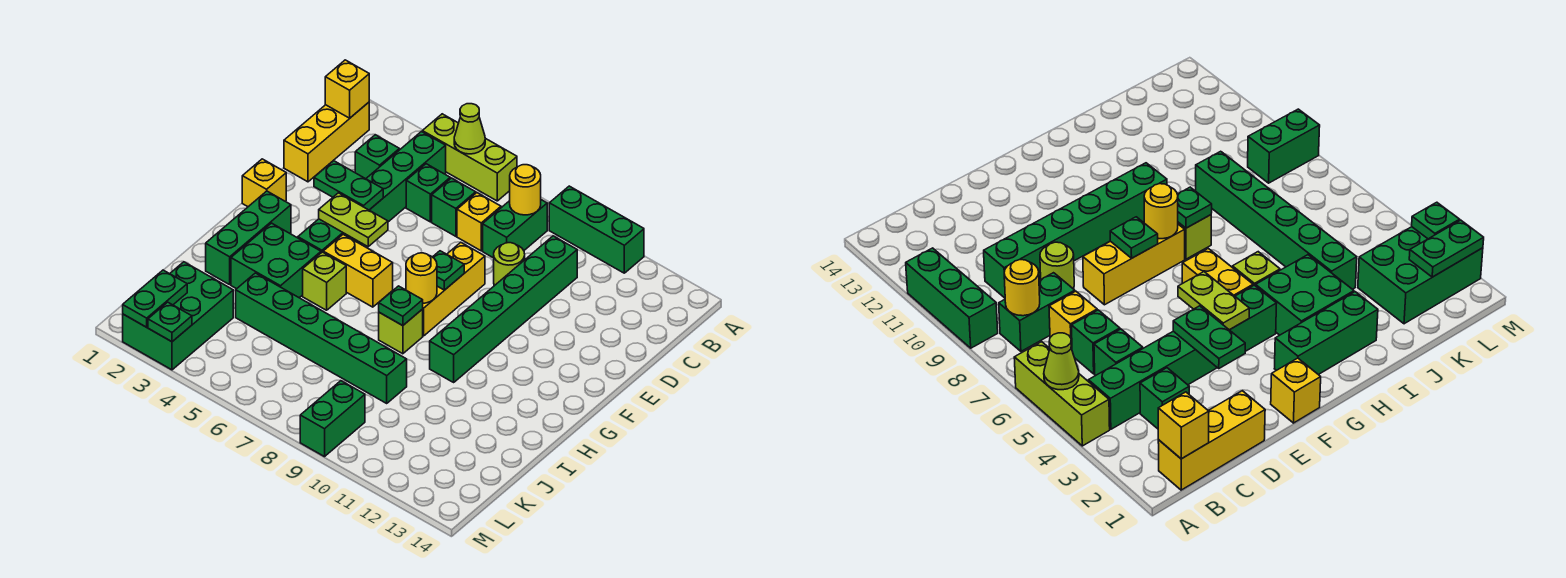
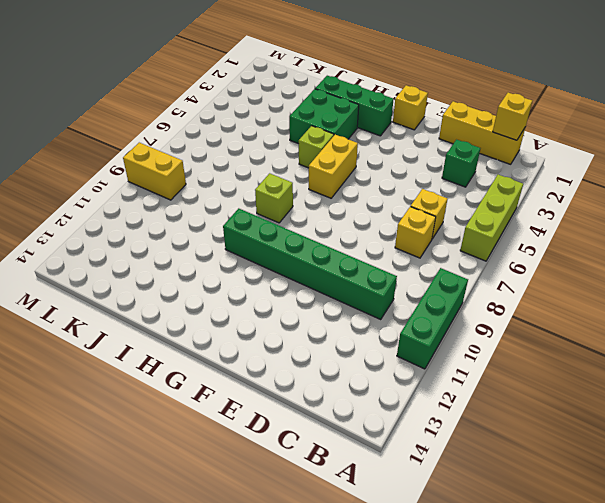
yellow brick C6 level 1 -> green brick C6 level 1
yellow brick L9:M9 level 1 -> green brick L9:M9 level 1
none -> green brick B4:G4 level 1
none -> green brick B8:C8 level 1
none -> green brick C5 level 1
none -> lime round brick D9 level 1

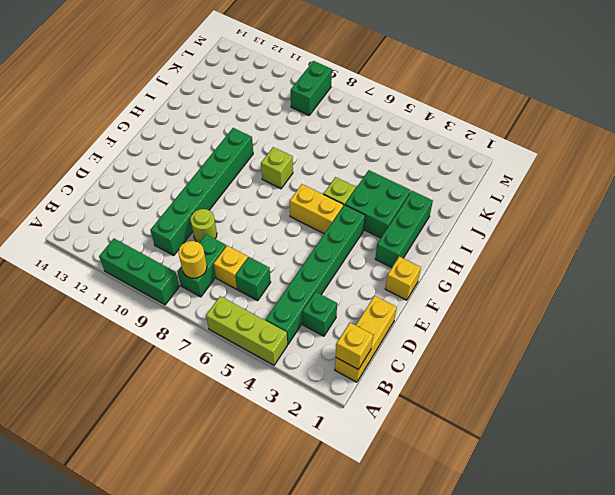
none -> green brick C5 level 1
none -> yellow brick E8:G8 level 1
none -> green brick J4:J9 level 1
none -> green brick K2:M3 level 1

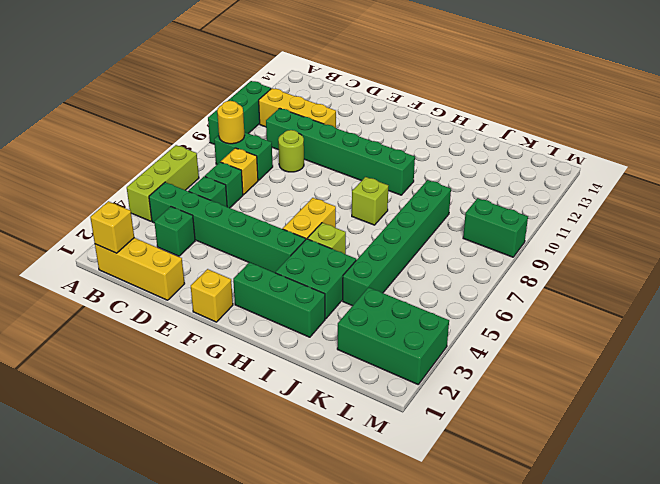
yellow brick B11:D11 level 1 -> yellow brick E8:G8 level 1
none -> lime cone A5 level 2
none -> green plate E3:E4 level 2
none -> lime plate F4:F5 level 2
none -> green plate F8 level 2

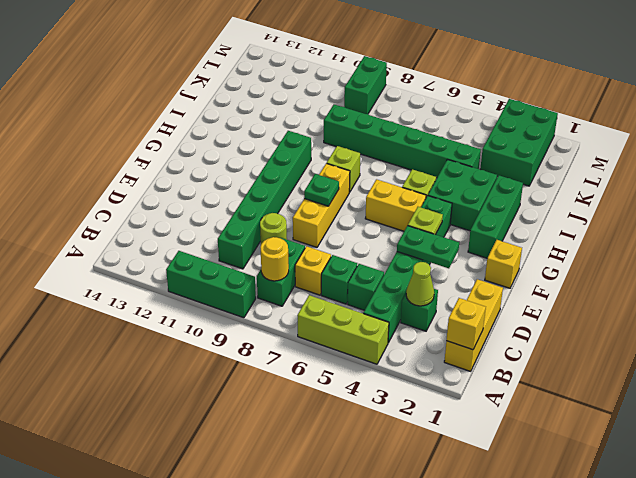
lime cone C3 level 2 -> lime cone A5 level 2
lime plate F4 level 2 -> lime plate F4:F5 level 2
none -> yellow round brick G8 level 2
none -> green plate H8 level 2
none -> green plate L2:M2 level 2
none -> green plate M3 level 2

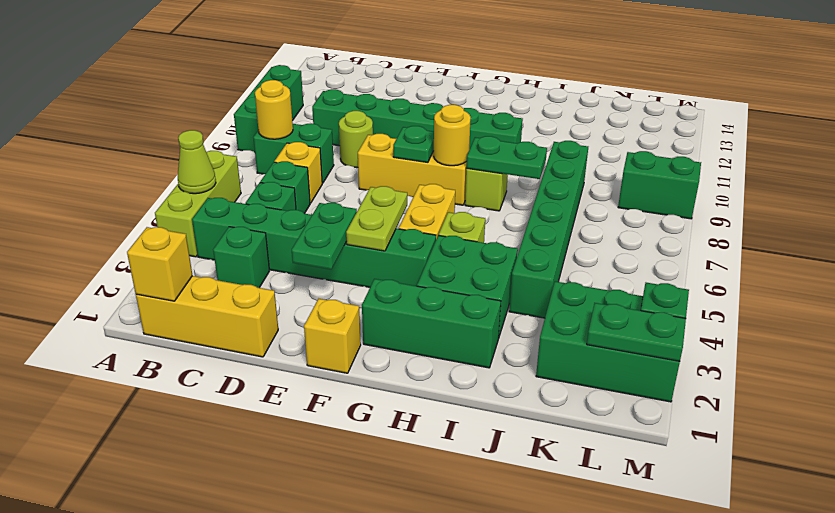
green plate H8:I8 level 2 -> green plate H8 level 2

